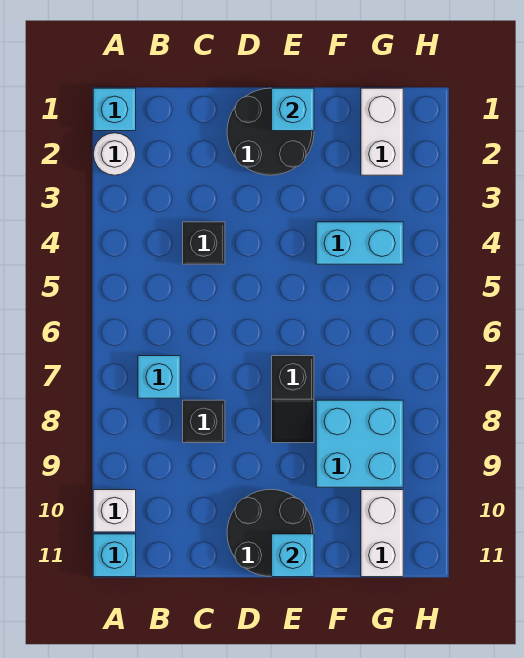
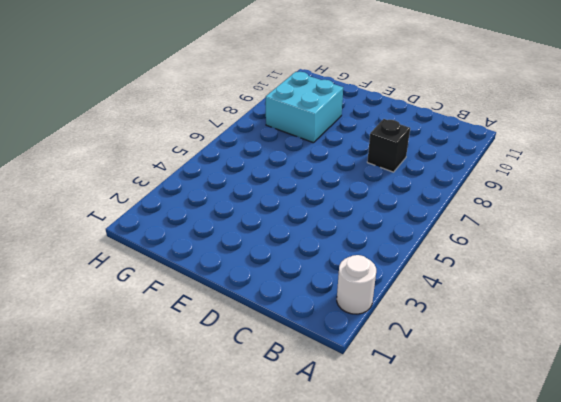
none -> cyan brick A1 level 1
none -> white brick A10 level 1
none -> cyan brick A11 level 1

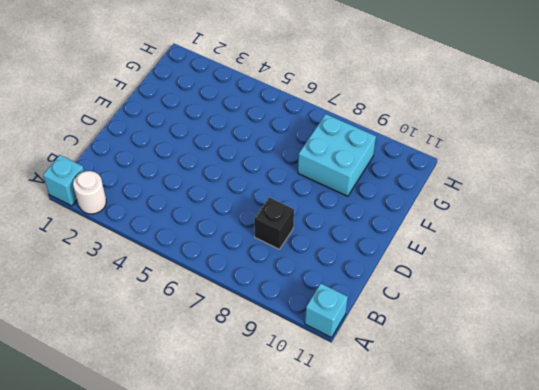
none -> white brick A10 level 1
none -> cyan brick B7 level 1
none -> black brick C4 level 1

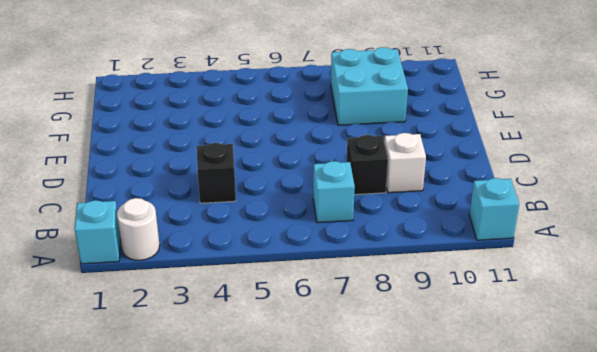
white brick C9 level 1 -> white brick A10 level 1
none -> black round brick D1:E2 level 1
none -> black round brick D10:E11 level 1
none -> black slope E7:E8 level 1 top 7

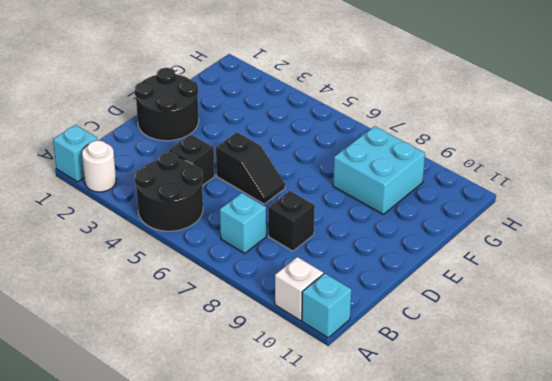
black round brick A4:B5 level 1 -> black round brick D10:E11 level 1
black slope D5:D6 level 1 top 5 -> black slope E7:E8 level 1 top 7
none -> cyan brick F4:G4 level 1
none -> white brick G1:G2 level 1
none -> white brick G10:G11 level 1

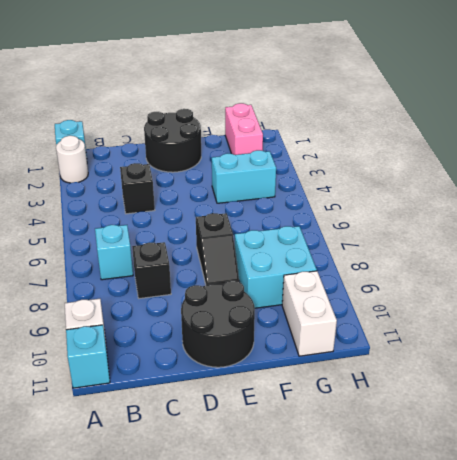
pink brick G1:G2 level 1 -> white brick G1:G2 level 1
none -> cyan brick E1 level 2
none -> cyan brick E11 level 2

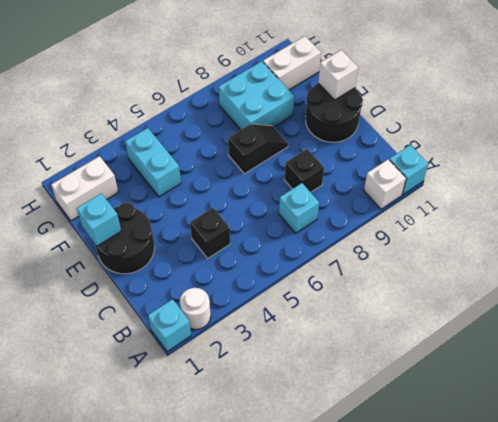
white brick E11 level 2 -> cyan brick E11 level 2

